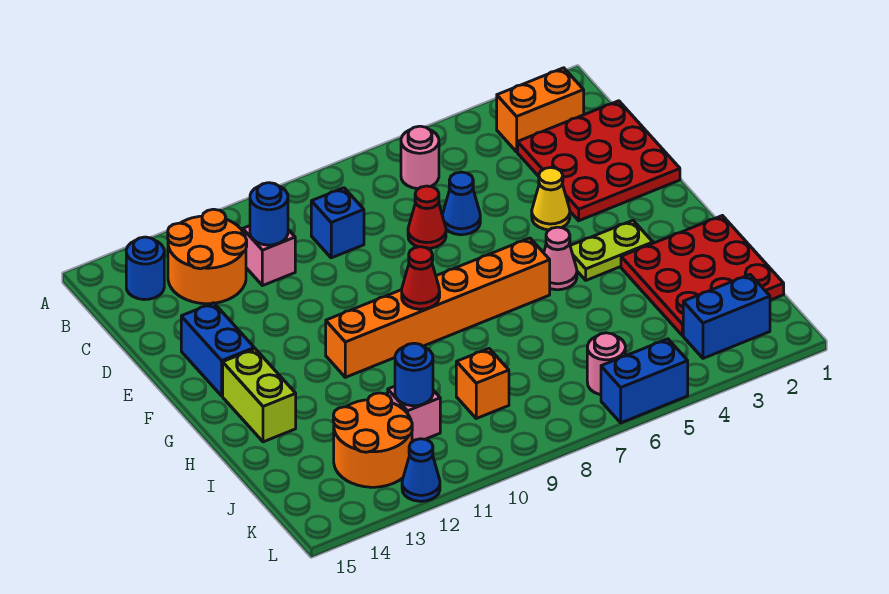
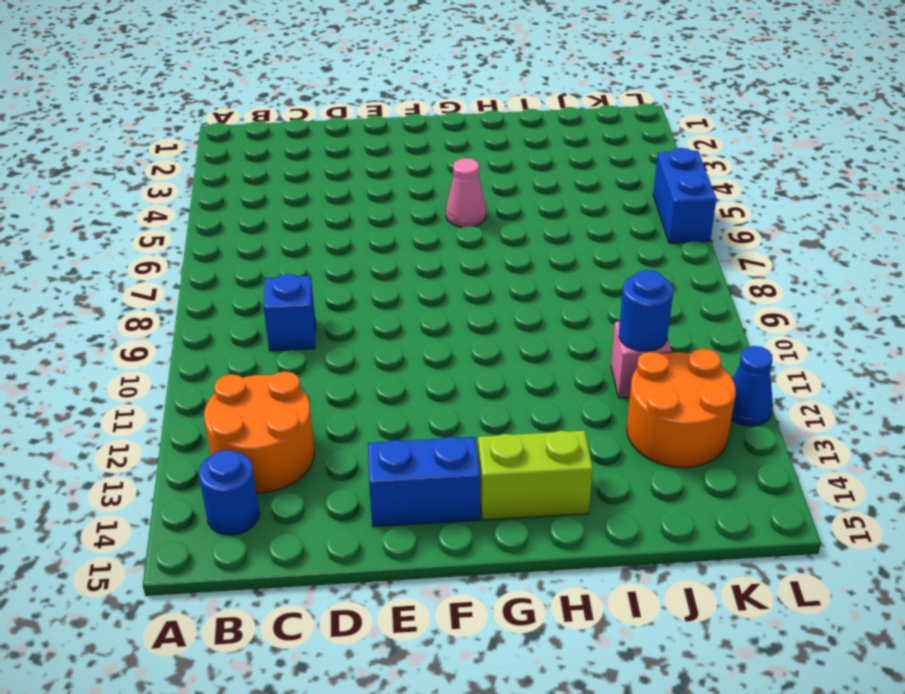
none -> orange brick B2:B3 level 1
none -> pink round brick B6 level 1
none -> red plate C1:E3 level 1

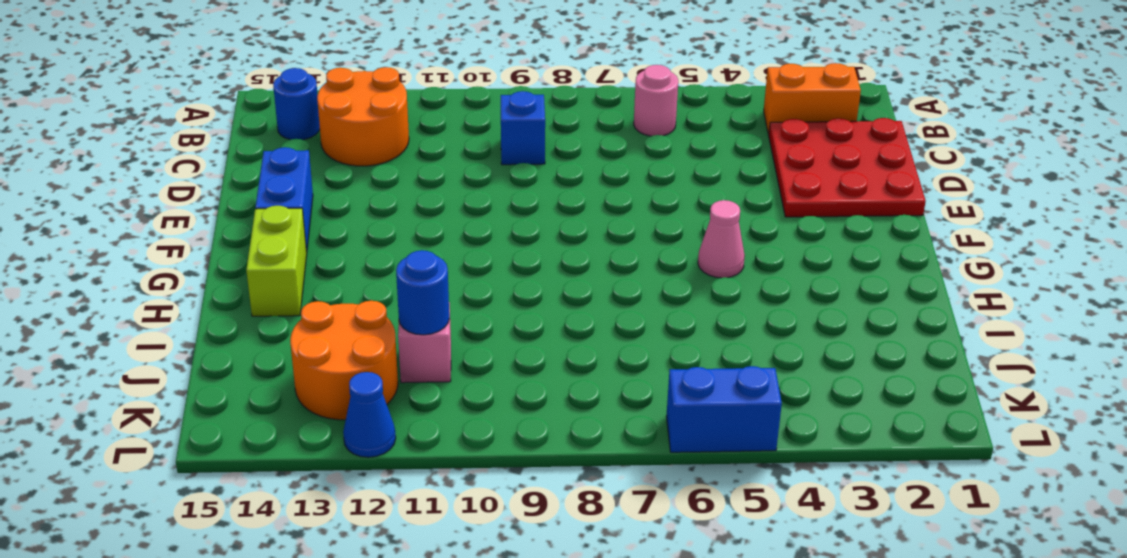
none -> pink brick C11 level 1
none -> blue cone D6 level 1
none -> red cone D7 level 1

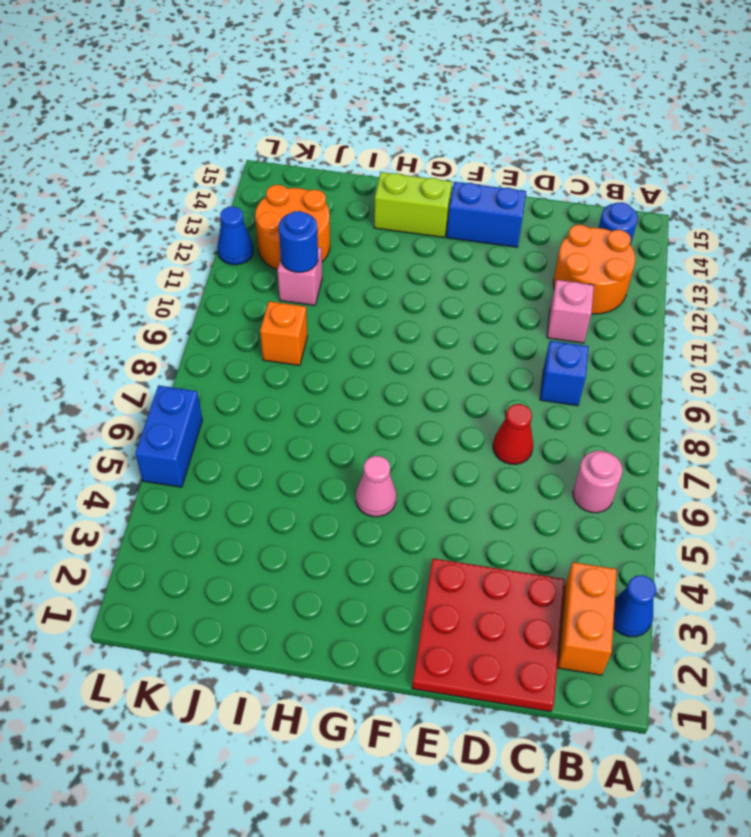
blue cone A3 level 1 -> blue cone D6 level 1
none -> yellow cone E4 level 1
none -> lime plate G3:G4 level 1
none -> orange brick G6:G11 level 1

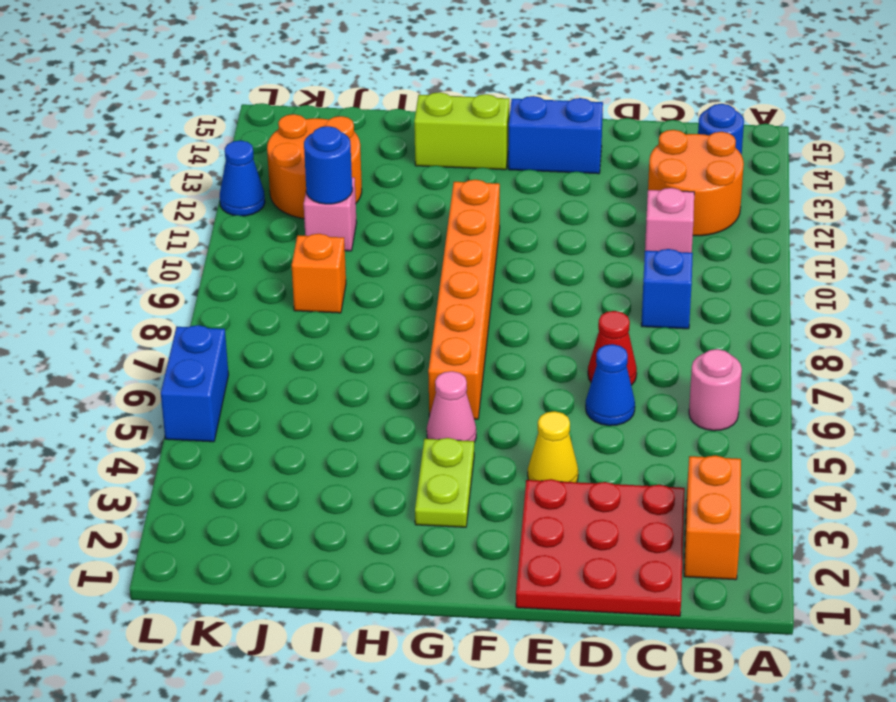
none -> red plate H1:J3 level 1
none -> blue brick K2:K3 level 1
none -> pink round brick K6 level 1

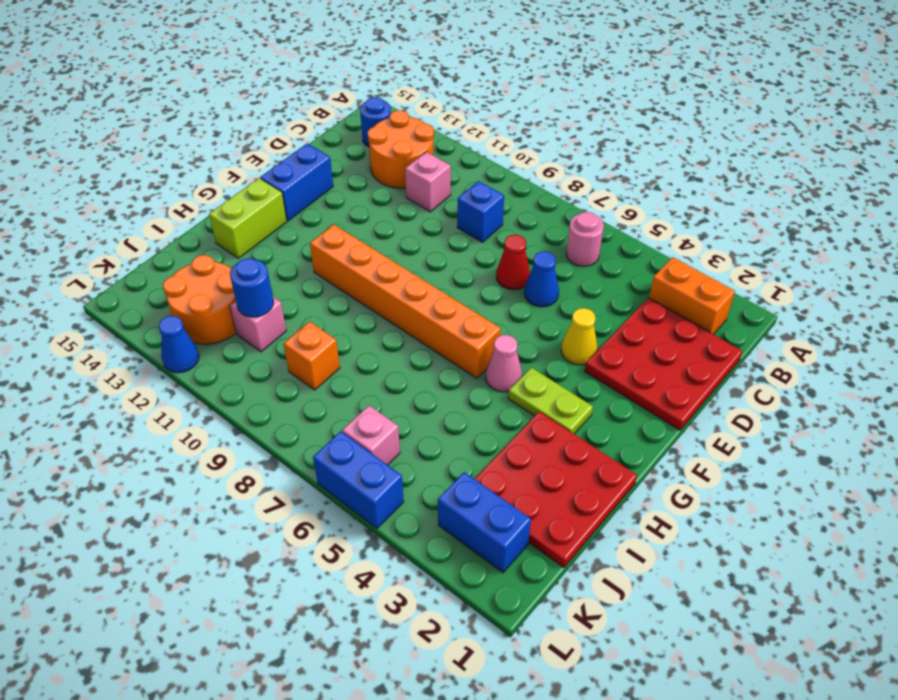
pink brick K6 level 1 -> pink round brick K6 level 1
none -> blue round brick C11 level 2
none -> red cone G9 level 2

